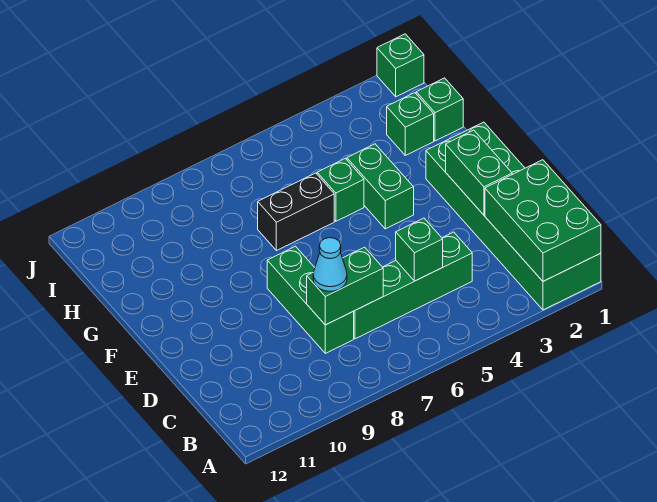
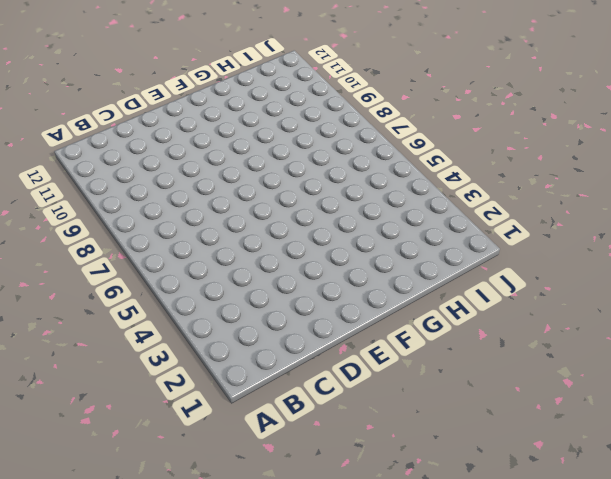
none -> green brick A1:F2 level 1
none -> green brick C4:C7 level 1
none -> green brick C8:E8 level 1

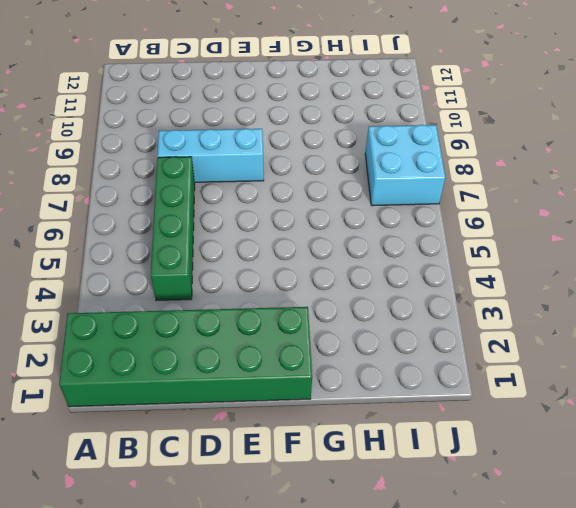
cyan brick C8:E8 level 1 -> green brick C8:E8 level 1
cyan brick I7:J8 level 1 -> none
none -> green brick F4:G4 level 1
none -> green brick G5 level 1
none -> black brick G6:G7 level 1

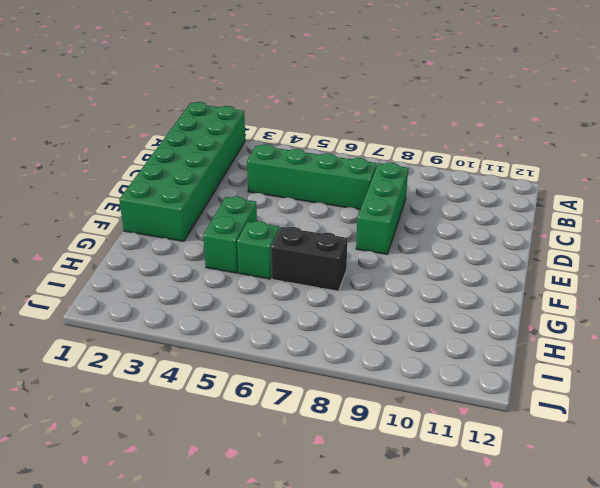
none -> green brick H1 level 1
none -> green brick H2 level 1
none -> green brick J1 level 1

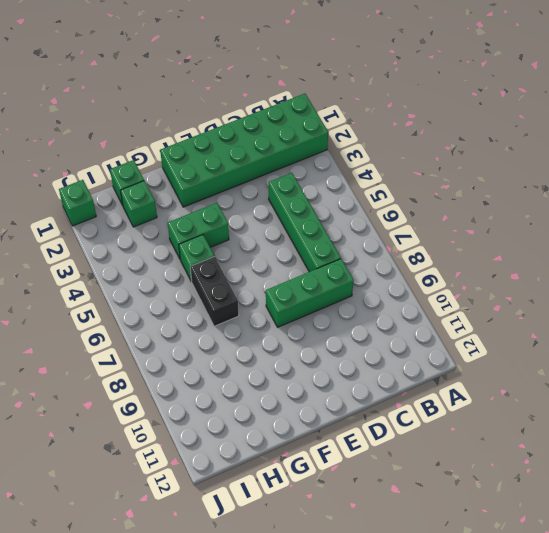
none -> green brick A1:C2 level 2
none -> green brick C5 level 2
none -> green brick C7:C8 level 2

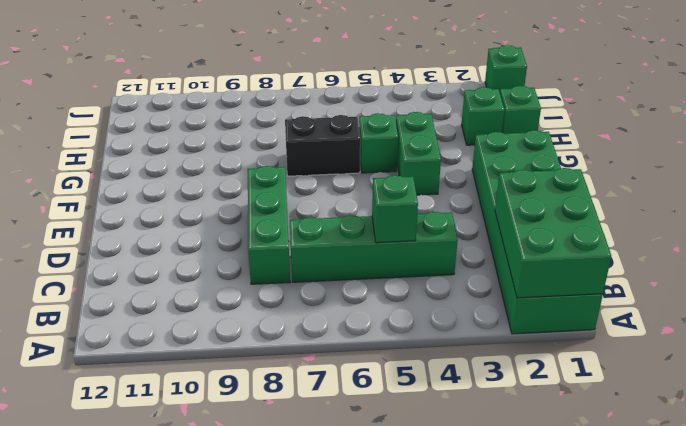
none -> green brick C7:C8 level 2
none -> green brick D2:E2 level 2
none -> cyan cone C8 level 3

